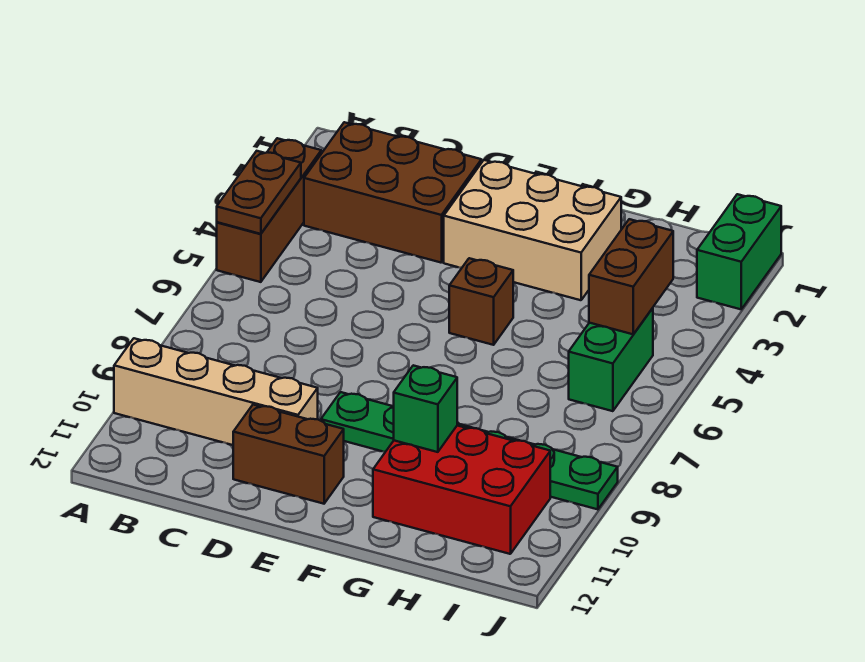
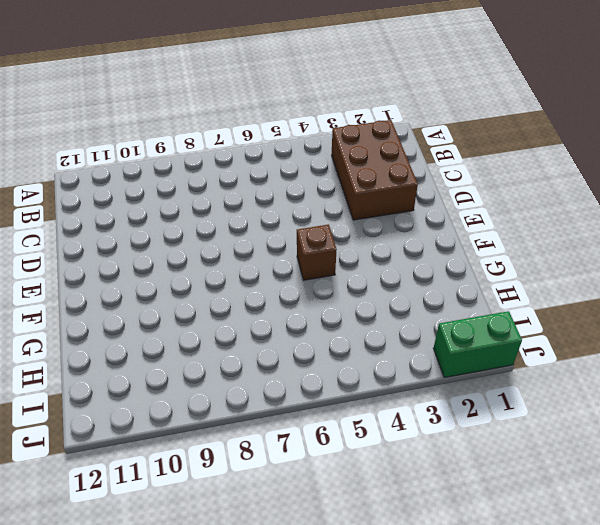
none -> brown brick A3:A5 level 1
none -> tan brick A10:D10 level 1
none -> brown brick D11:E11 level 1

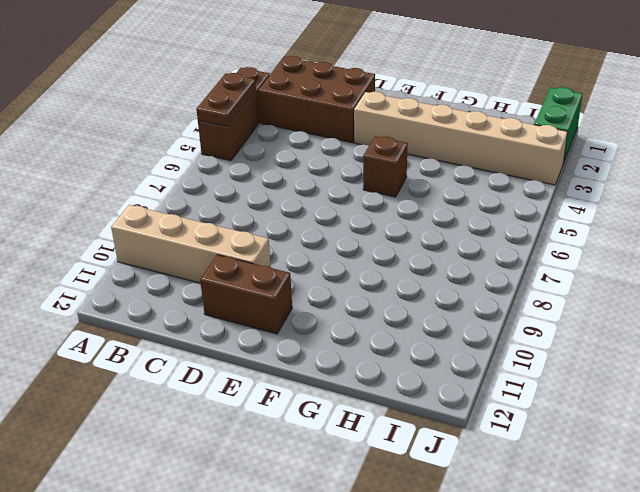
tan brick E3:J3 level 1 -> tan brick E2:G3 level 1
none -> green plate E9:J9 level 1
none -> red brick G10:I11 level 1
none -> green brick I5:I6 level 1

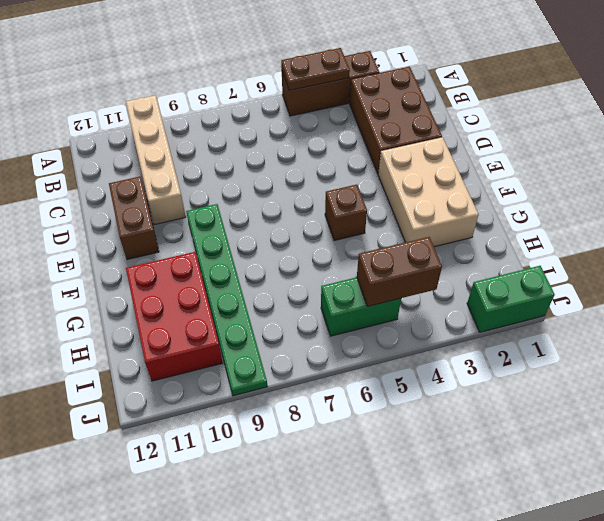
none -> green brick G10 level 2

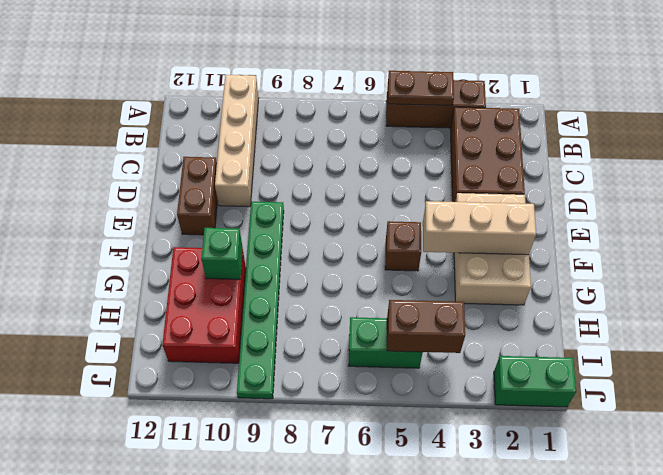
tan brick F2:F4 level 2 -> none

